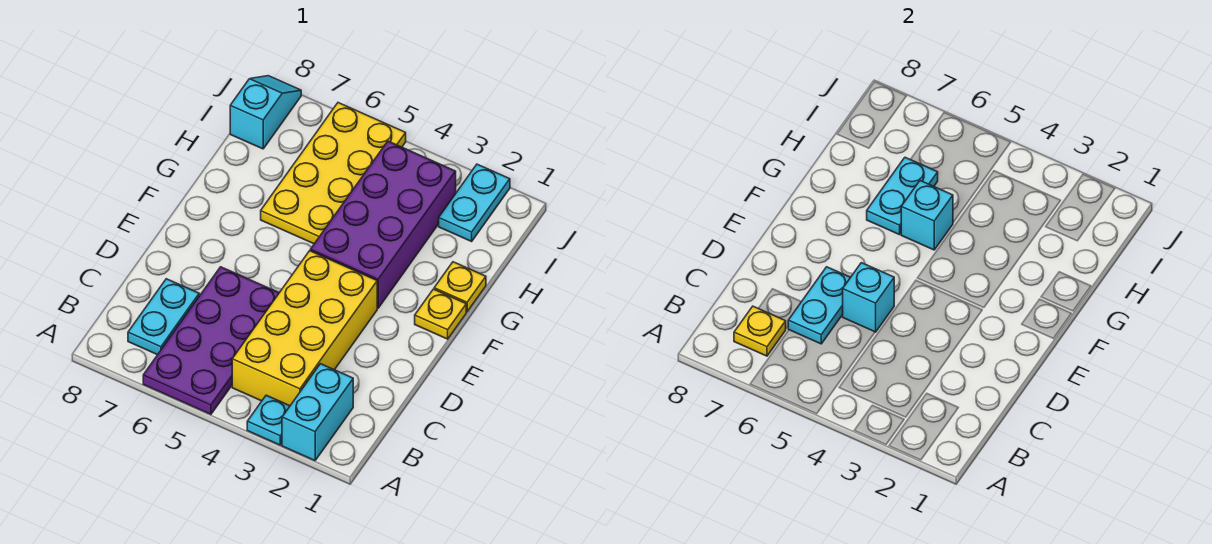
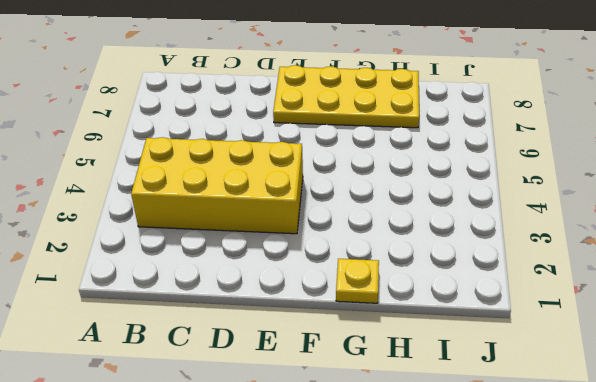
yellow plate E7:H8 level 1 -> yellow plate G5:J6 level 1
none -> cyan brick A2:B2 level 1
none -> cyan plate A3 level 1
none -> purple plate A5:D6 level 1

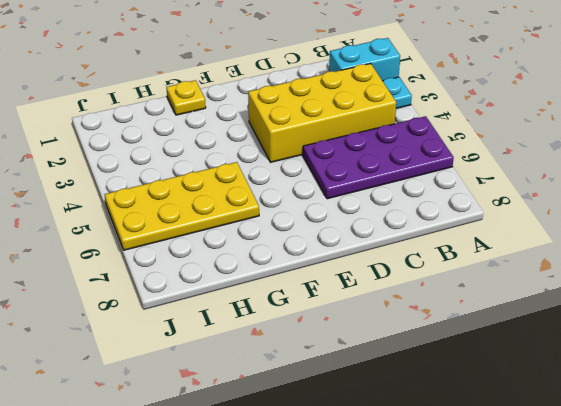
none -> cyan plate B7:C7 level 1
none -> yellow plate F1 level 1
none -> purple brick F3:I4 level 1

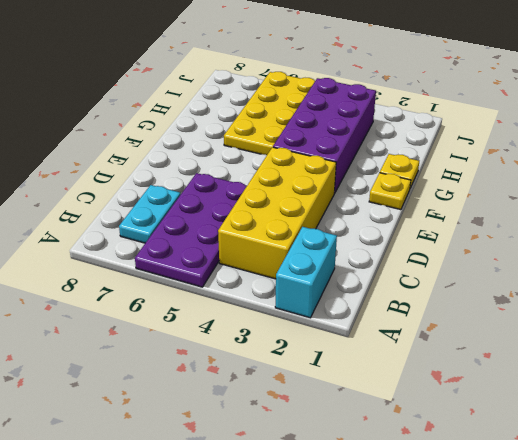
none -> cyan plate A3 level 1
none -> cyan plate I2:J2 level 1
none -> cyan slope I8:J8 level 1 top I

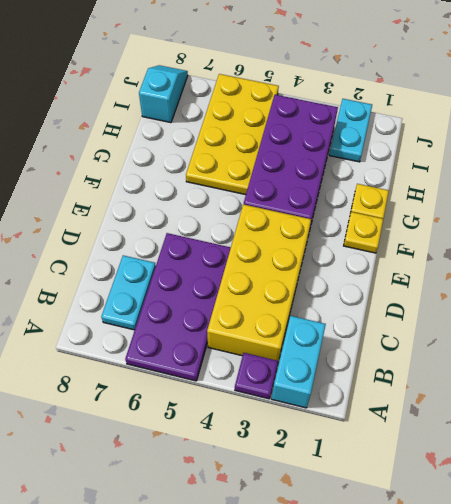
purple plate A3 level 1 -> cyan plate A3 level 1
none -> yellow plate B7 level 2
none -> cyan plate C6:D6 level 2
none -> cyan brick D5 level 2

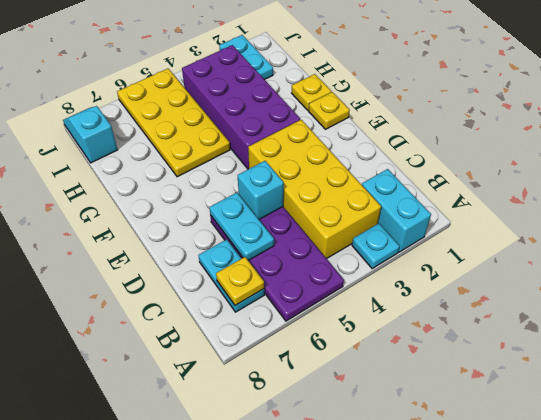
none -> cyan brick G5 level 2
none -> cyan plate G6:H6 level 2

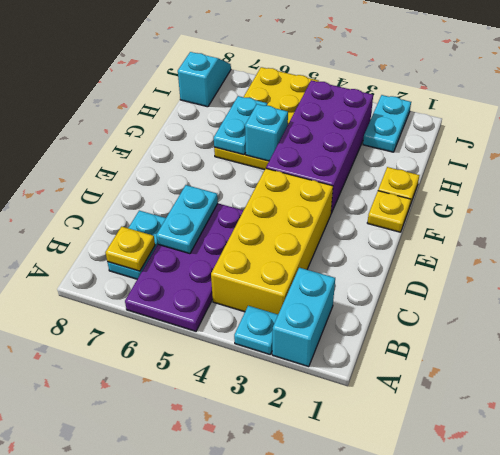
none -> cyan brick D5 level 2

